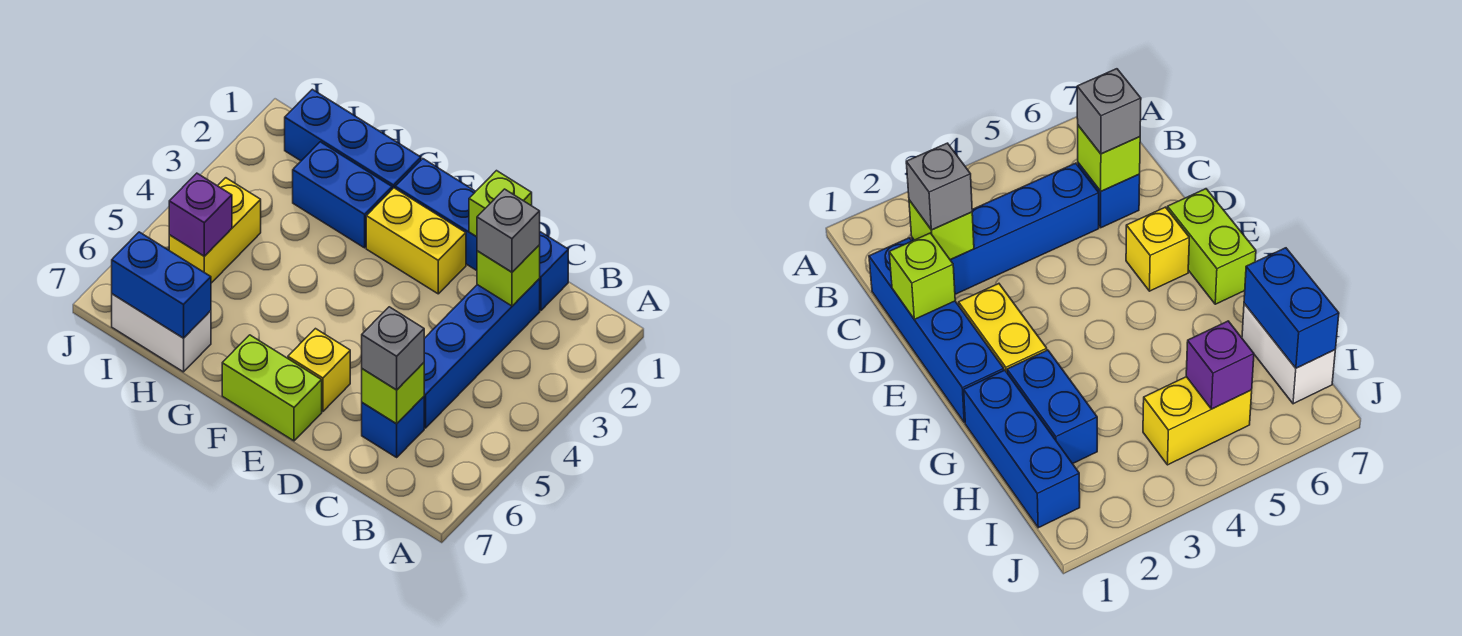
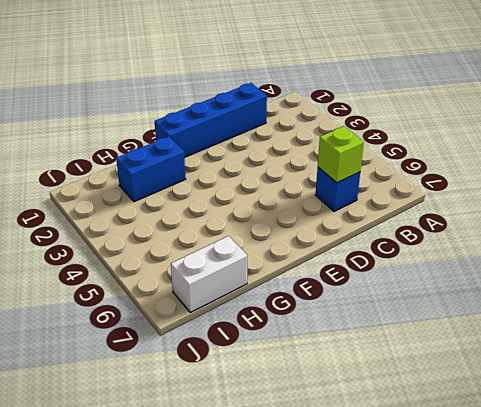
none -> blue brick C2:C5 level 1
none -> yellow brick E2:F2 level 1
none -> yellow brick E6 level 1

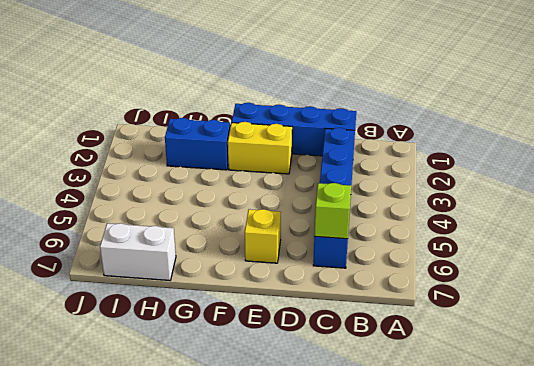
none -> lime brick E7:F7 level 1
none -> blue brick G1:I1 level 1
none -> yellow brick I4:I5 level 1

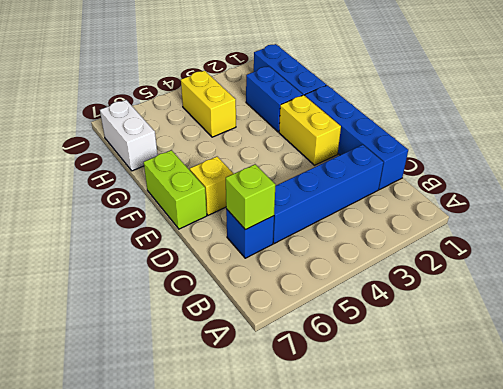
yellow brick H4:I4 level 1 -> yellow brick I4:I5 level 1
none -> lime brick C2 level 2
none -> lime brick D1 level 2
none -> blue brick H7:I7 level 2

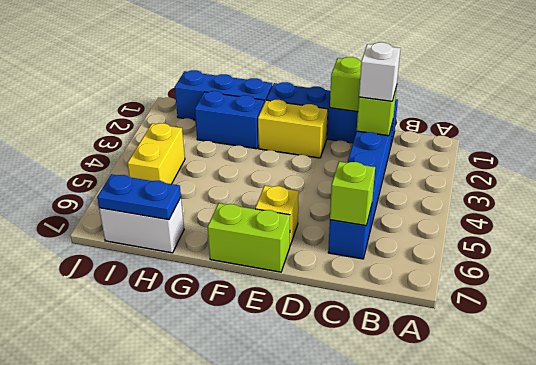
white brick C2 level 3 -> grey brick C2 level 3
blue plate H7:I7 level 2 -> blue brick H7:I7 level 2
none -> purple brick I5 level 2
none -> grey brick C6 level 3

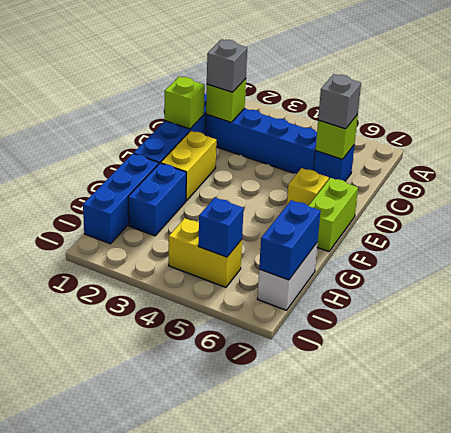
blue brick I5 level 2 -> purple brick I5 level 2

